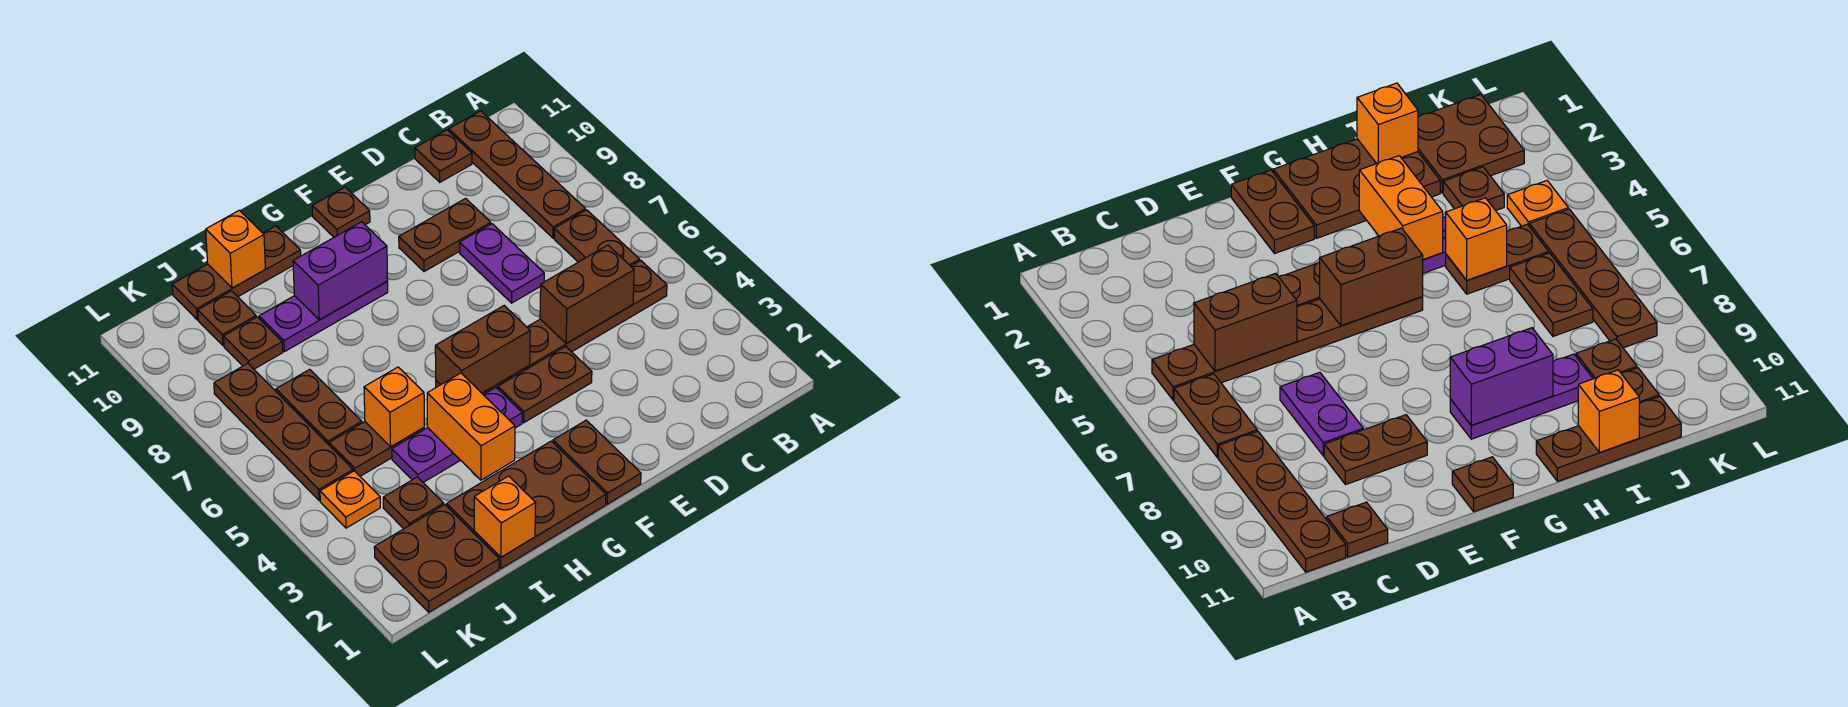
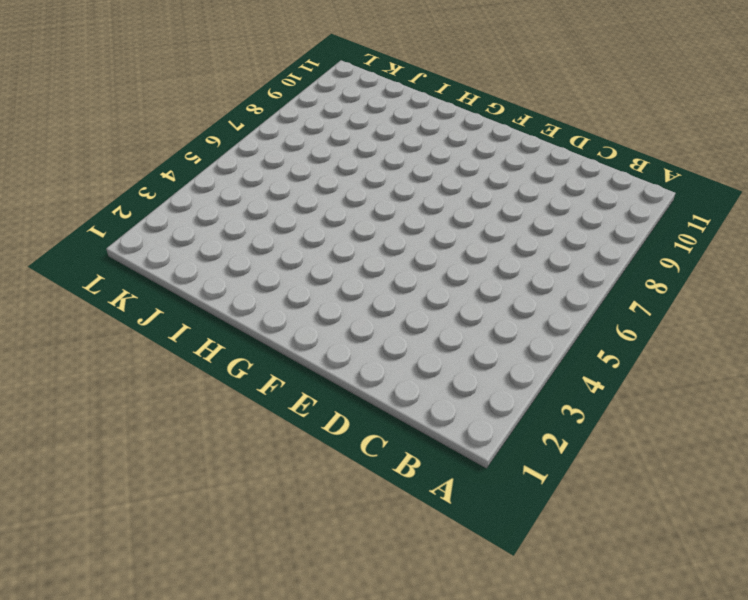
none -> brown plate B5:G5 level 1
none -> brown plate B6:B7 level 1
none -> brown plate B8:B11 level 1

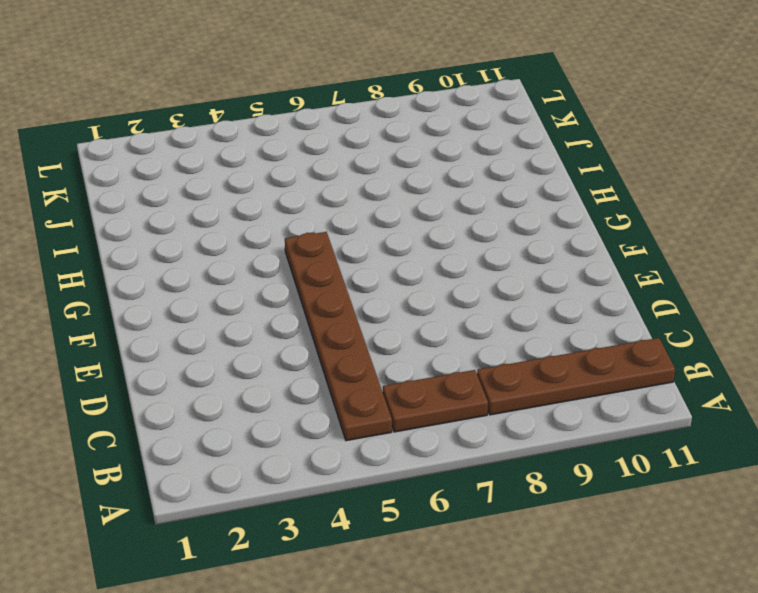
none -> brown plate C11 level 1
none -> purple plate D7:D8 level 1
none -> brown plate D9:E9 level 1

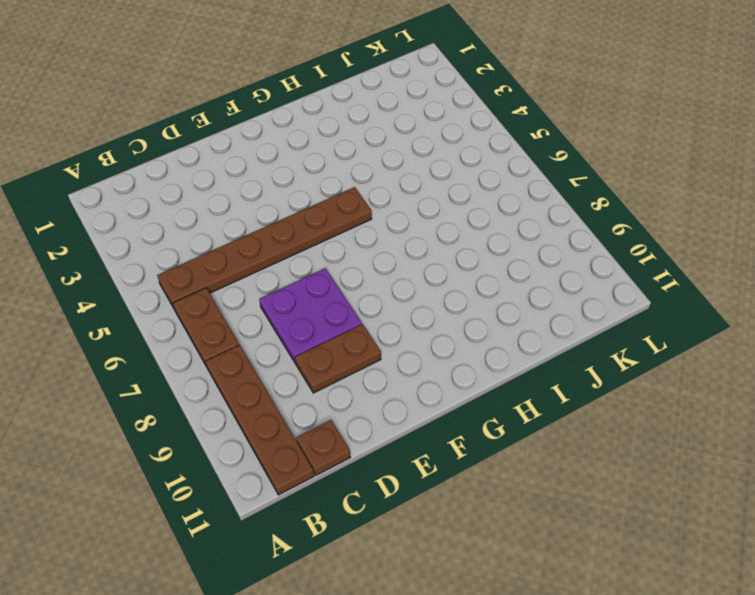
purple plate D7:E8 level 1 -> purple plate D7:D8 level 1
none -> brown plate E4:F4 level 1
none -> brown plate F1:F2 level 1
none -> brown plate F11 level 1

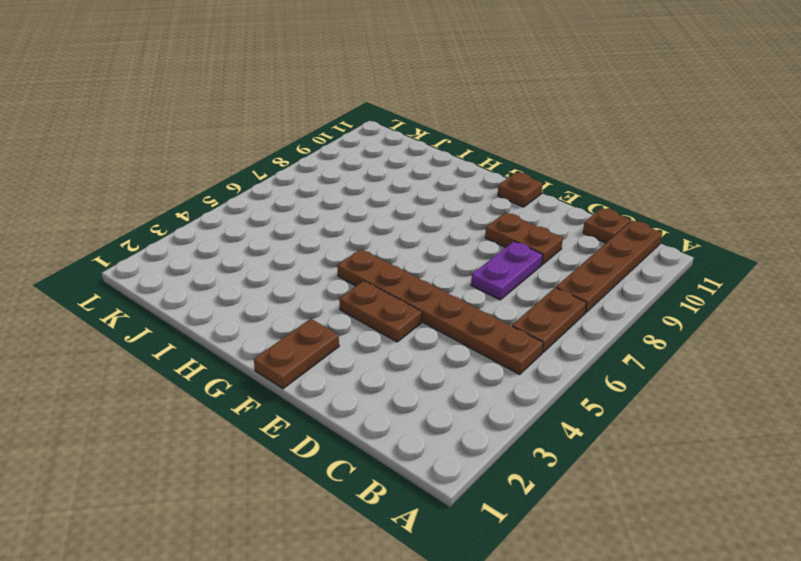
none -> brown plate G1:I2 level 1
none -> purple plate G4:I4 level 1
none -> purple plate G9:I9 level 1

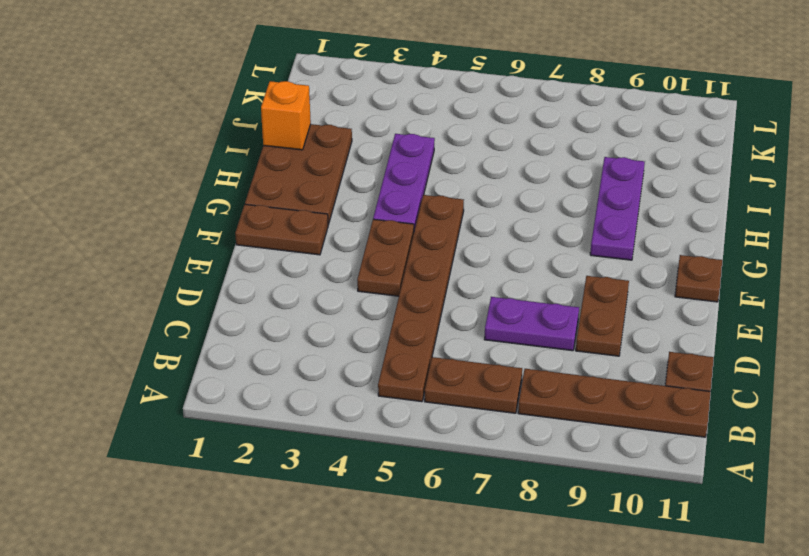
none -> brown plate H11:J11 level 1
none -> brown plate I5:J5 level 1
none -> brown plate J1:K2 level 1

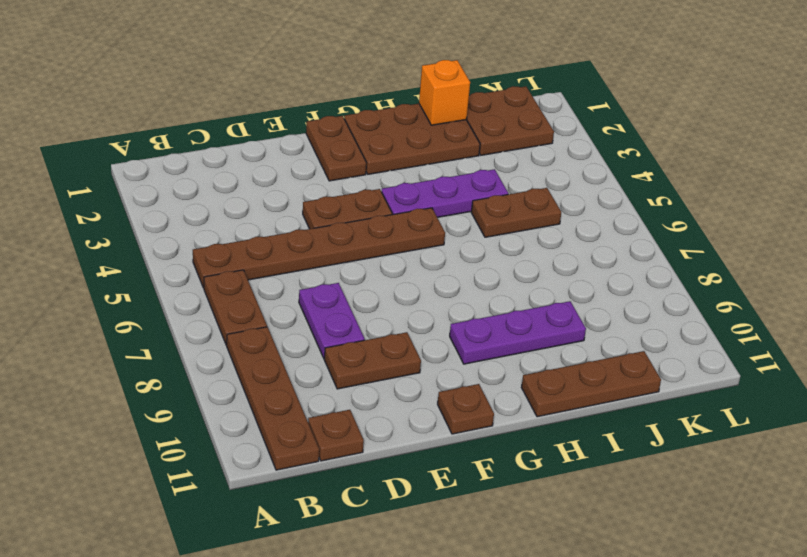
none -> brown plate J3 level 1
none -> brown plate J6:J7 level 1
none -> brown plate J9 level 1

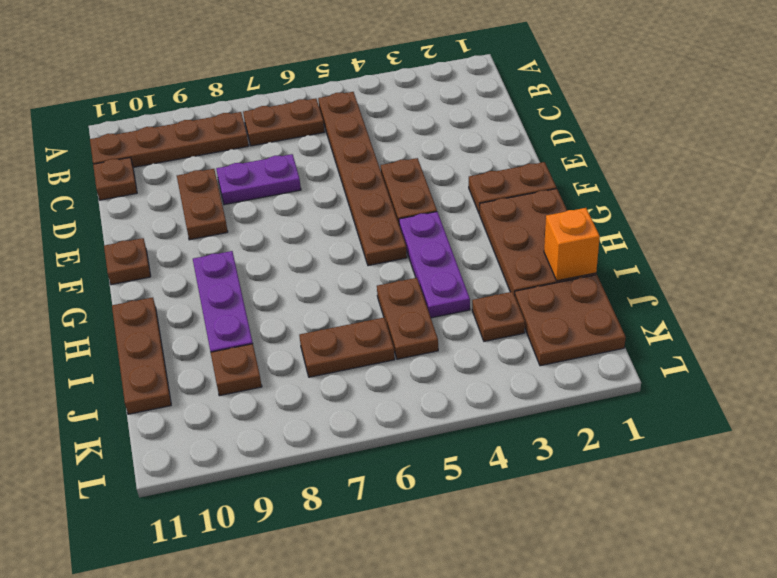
none -> brown plate J10 level 1
none -> orange plate K4 level 1
none -> brown plate K5:K8 level 1

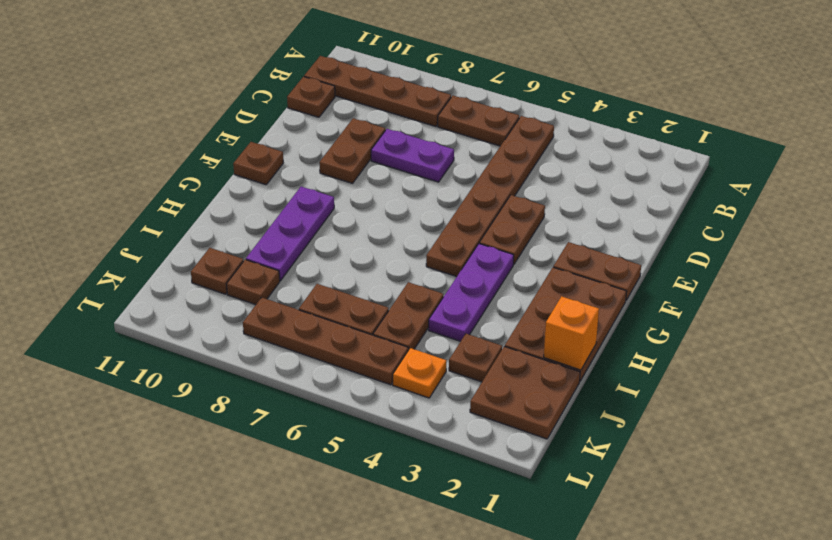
none -> brown plate H11:J11 level 1
none -> brown brick C5:D5 level 2
none -> brown brick F5:G5 level 2

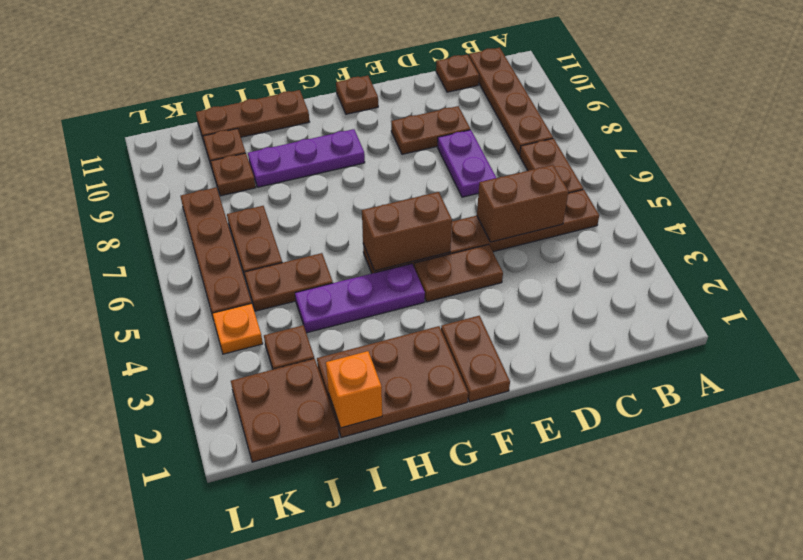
none -> purple brick G9:H9 level 2
none -> orange brick H3:H4 level 2
none -> orange brick I5 level 2

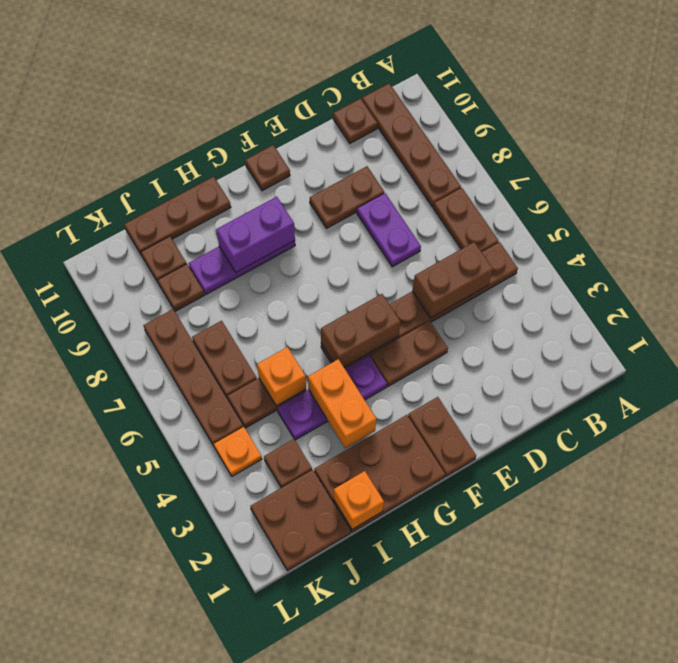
none -> orange brick I11 level 2

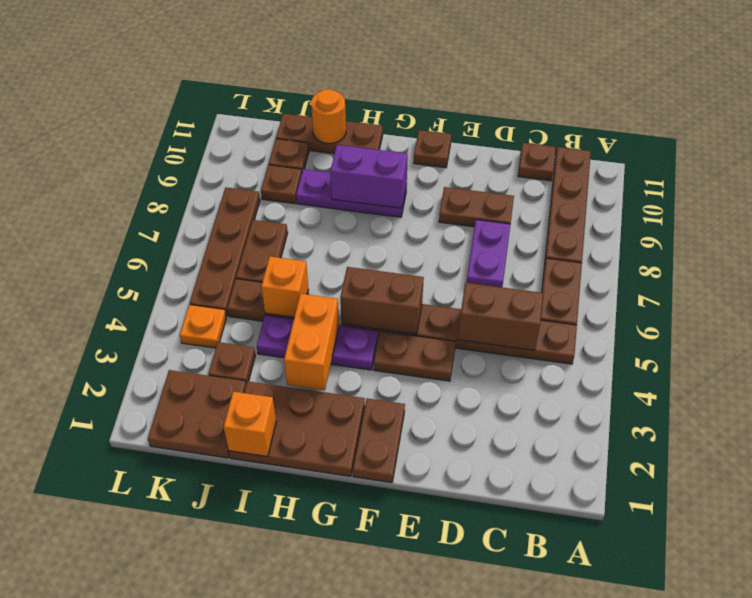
orange round brick I11 level 2 -> orange brick I11 level 2

